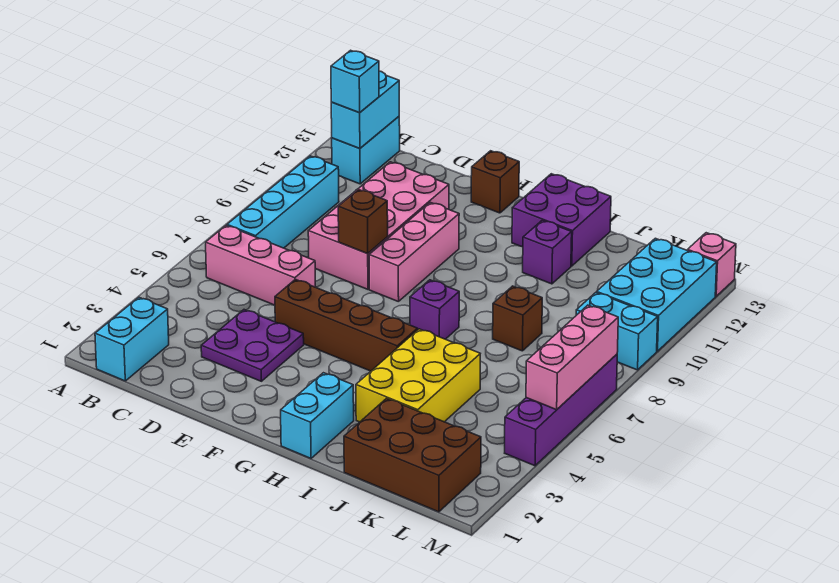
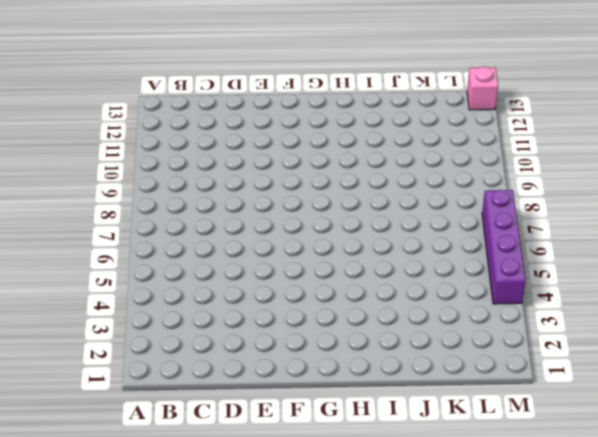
none -> cyan brick B1:B2 level 1
none -> pink brick B6:D6 level 1
none -> cyan brick B7:B10 level 1

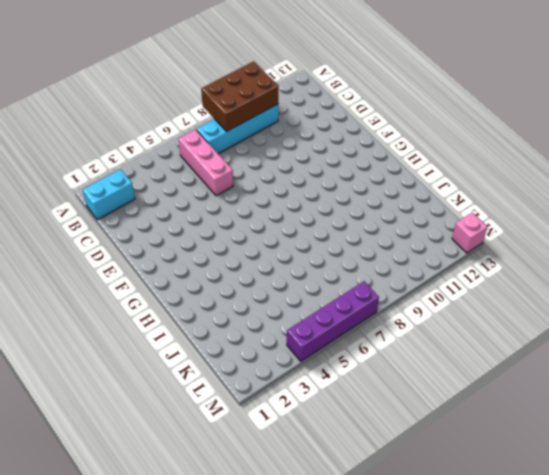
brown brick A8:B10 level 2 -> brown brick J1:L2 level 1
none -> cyan brick B12:B13 level 1
none -> purple plate D3:E4 level 1
none -> pink brick D8:E11 level 1

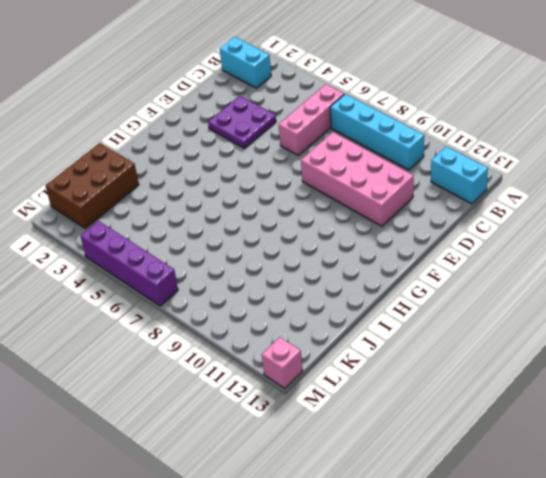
none -> brown brick E5:H5 level 1
none -> pink brick F8:F10 level 1
none -> brown brick F13 level 1

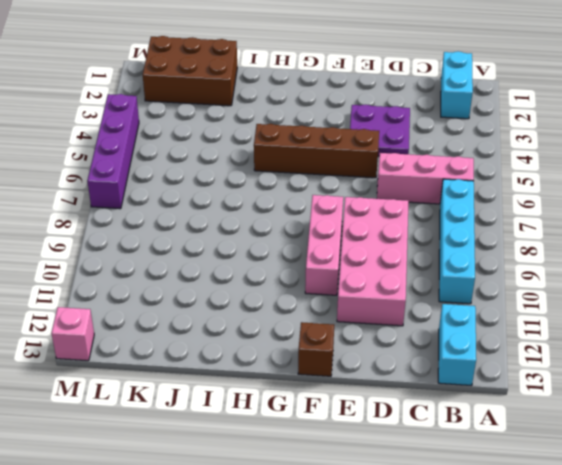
none -> cyan brick H1:H2 level 1
none -> purple brick H7 level 1
none -> purple brick H12:I13 level 1

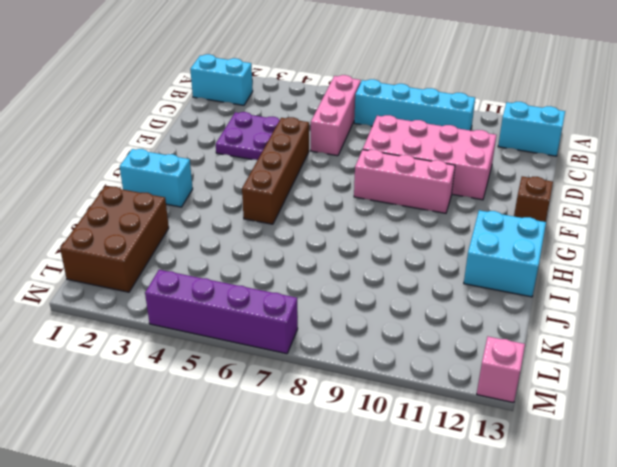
cyan brick H12:I13 level 1 -> purple brick H12:I13 level 1
none -> purple brick H7 level 1
none -> yellow brick I3:J5 level 1
none -> purple brick I11 level 1

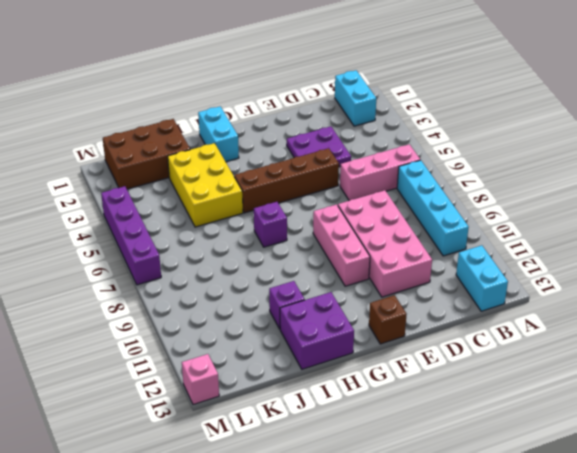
none -> brown brick J8 level 1
none -> cyan brick L9:M9 level 1
none -> cyan brick L10:M12 level 1

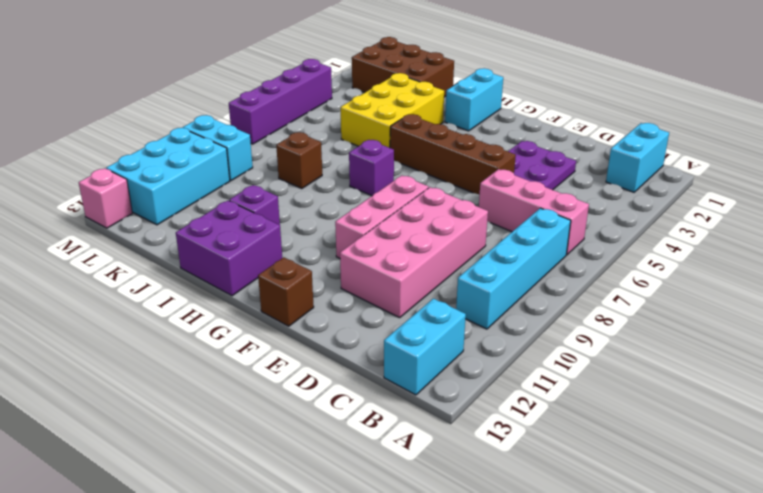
none -> cyan brick B12:B13 level 2
none -> brown brick E8 level 2
none -> pink brick M5:M7 level 2

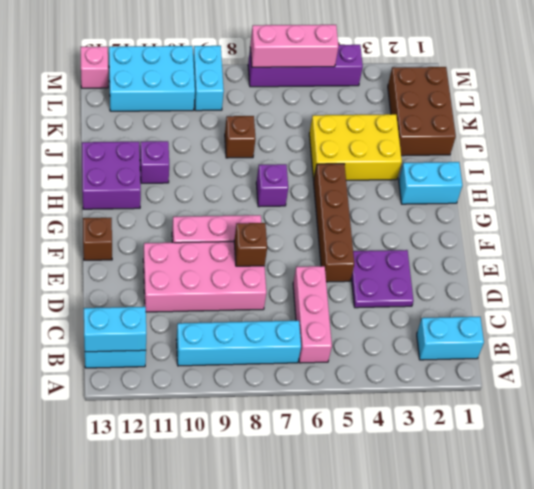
none -> cyan brick B12 level 3

